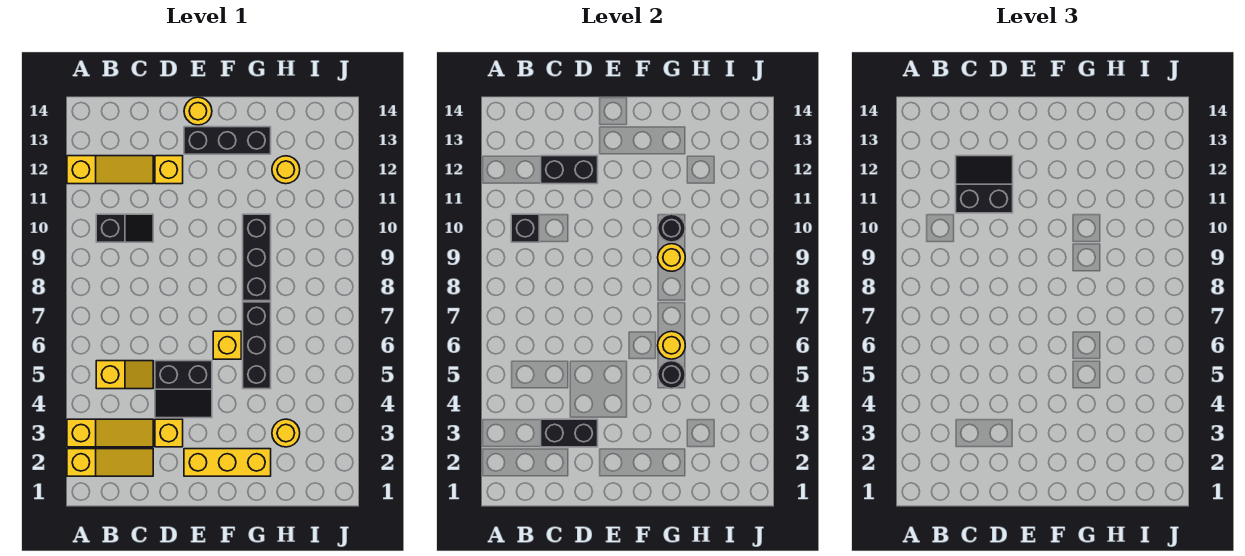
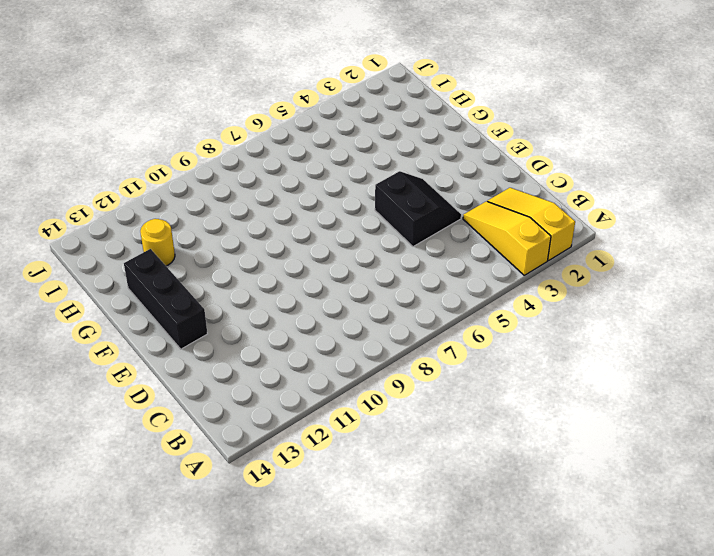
none -> yellow slope A12:C12 level 1 top A
none -> yellow slope B5:C5 level 1 top B
none -> black slope B10:C10 level 1 top B

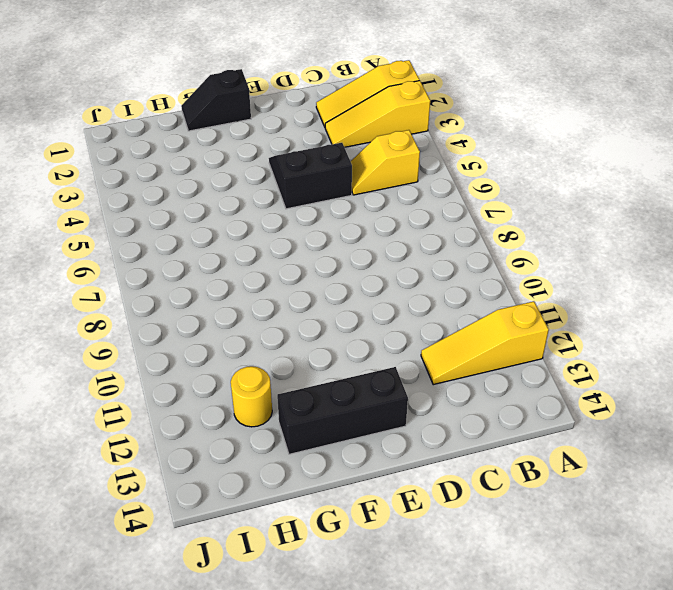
black slope F1:G1 level 1 top F -> black slope B10:C10 level 1 top B
none -> yellow brick D3 level 1
none -> yellow brick D12 level 1
none -> yellow brick E2:G2 level 1

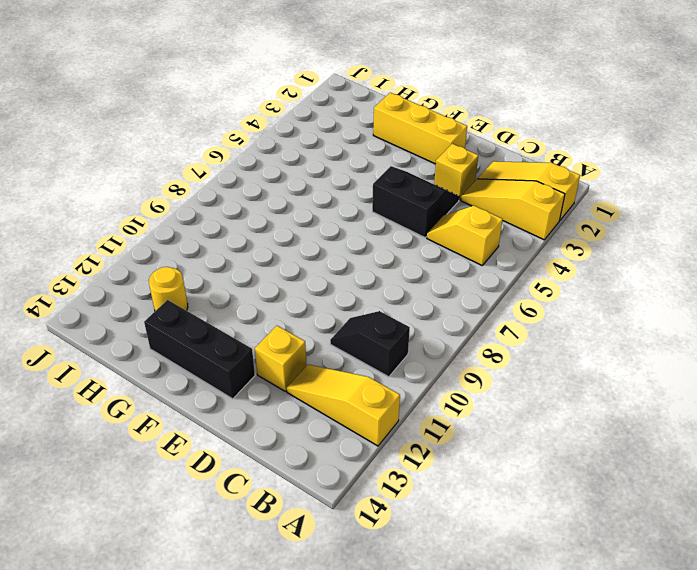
none -> yellow round brick E14 level 1
none -> yellow brick F6 level 1
none -> black brick G5:G7 level 1

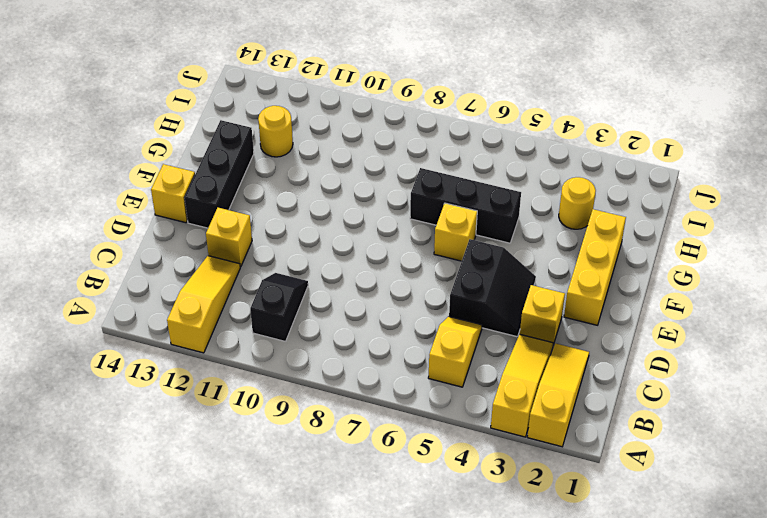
yellow brick E14 level 1 -> yellow round brick E14 level 1
none -> black brick G8:G10 level 1
none -> black brick B10 level 2
none -> black brick C3:D3 level 2

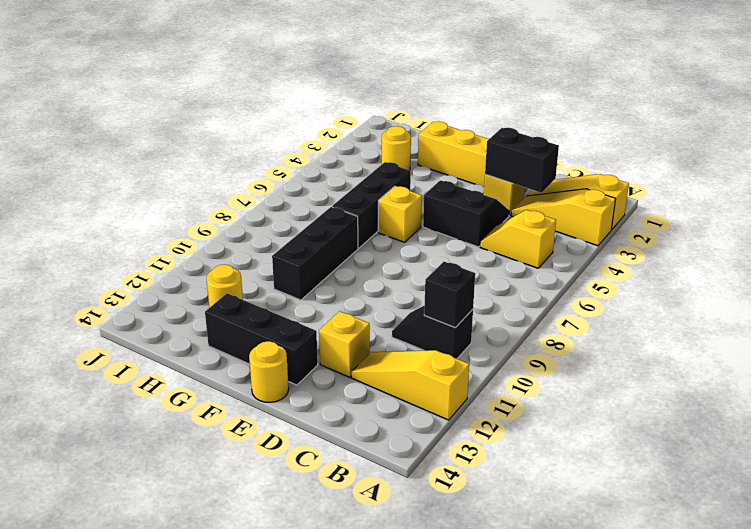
none -> black brick C12:D12 level 2
none -> black round brick G5 level 2
none -> yellow round brick G6 level 2

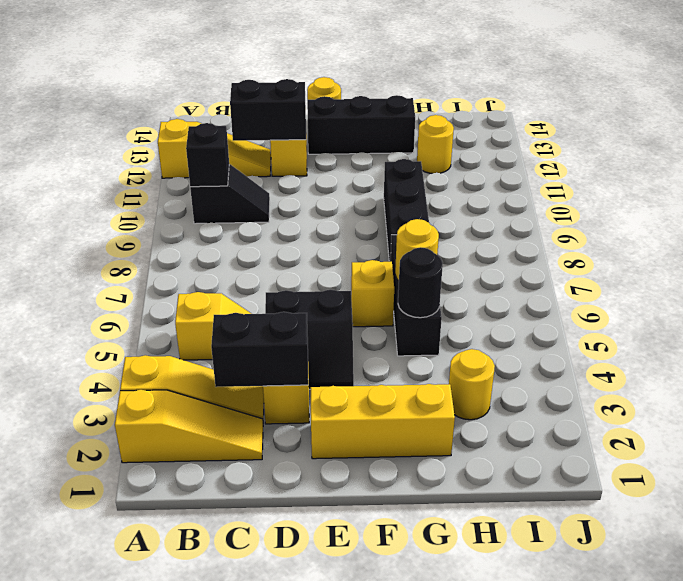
none -> yellow round brick G9 level 2
none -> black round brick G10 level 2
none -> black slope C11:D12 level 3 top 11

